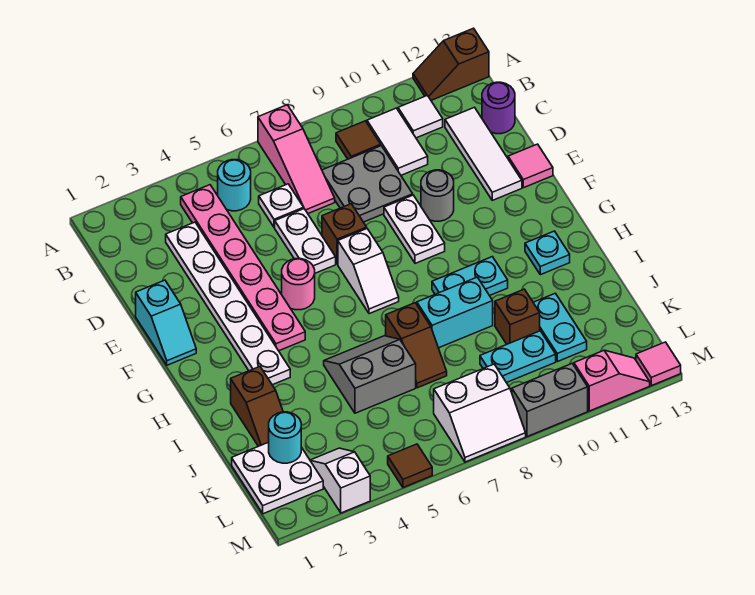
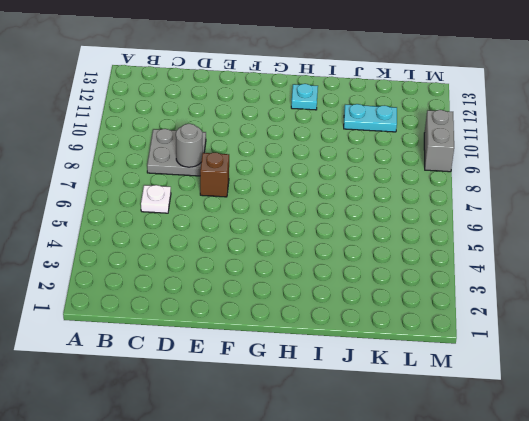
grey round brick D8 level 2 -> grey round brick E10 level 1
none -> pink slope A7:C7 level 1 top A
none -> brown slope A12:A13 level 1 top 13
none -> pink plate B4:G4 level 1
none -> cyan round brick B5 level 1

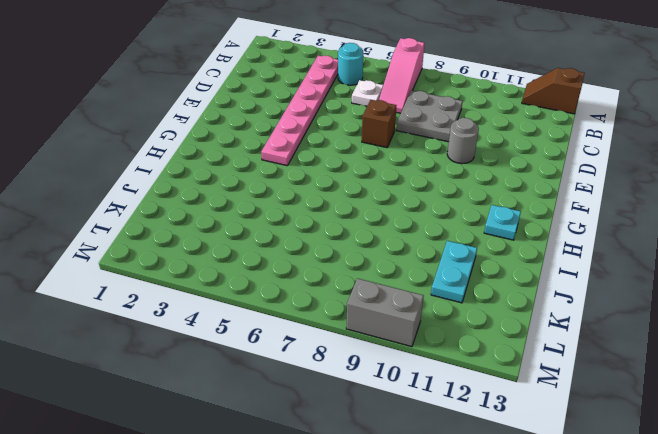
none -> brown tile B9 level 1
none -> white tile B10:C10 level 1
none -> white tile B11 level 1
none -> white plate C3:H3 level 1

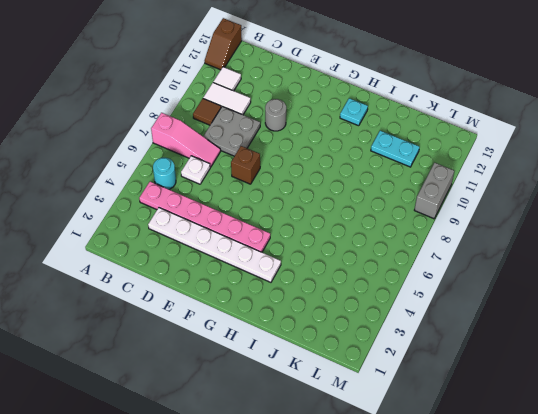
none -> white tile C12:E12 level 1
none -> purple round brick C13 level 1
none -> white plate D6:E6 level 1
none -> cyan slope E1:F1 level 1 top E

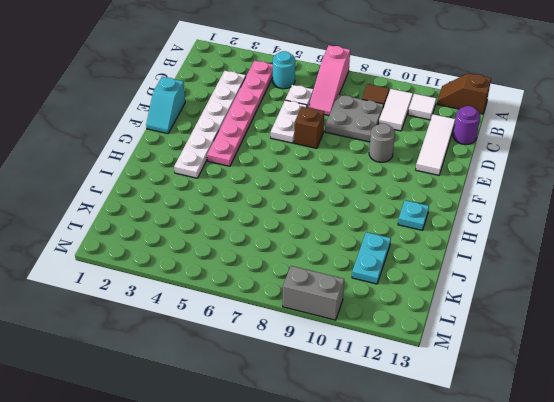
none -> white plate E9:F9 level 1
none -> pink tile E13 level 1
none -> pink round brick F5 level 1
none -> white slope F7:G7 level 1 top F

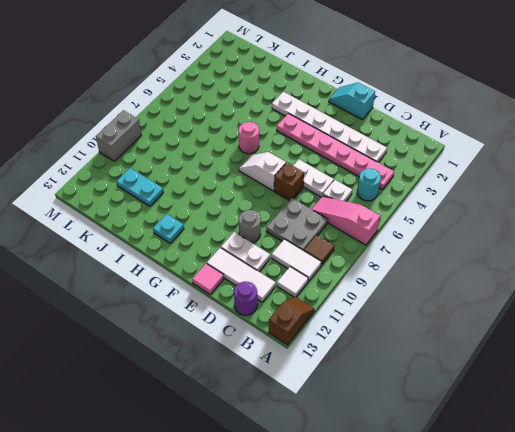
white plate D11:E11 level 1 -> white plate E9:F9 level 1
pink round brick H6 level 1 -> pink round brick F5 level 1
none -> cyan plate H9:H10 level 1
none -> brown slope I2:J2 level 1 top I
none -> grey slope I5:J6 level 1 top J
none -> brown slope I7:J7 level 1 top I

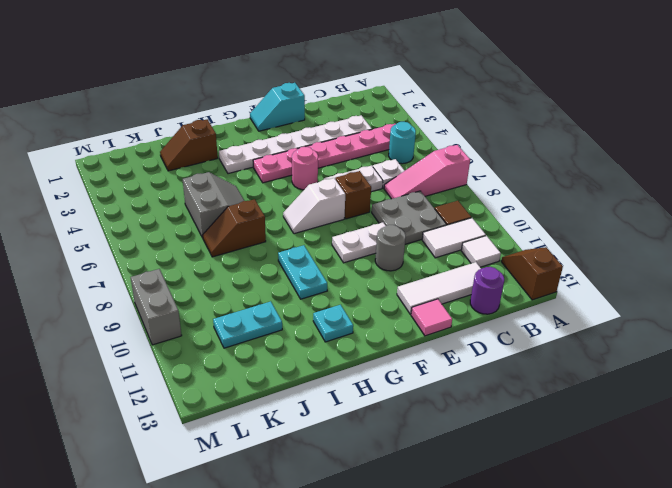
none -> cyan brick I8:I9 level 1
none -> brown brick J10 level 1
none -> white plate K1:L2 level 1
none -> cyan plate K9:K10 level 1

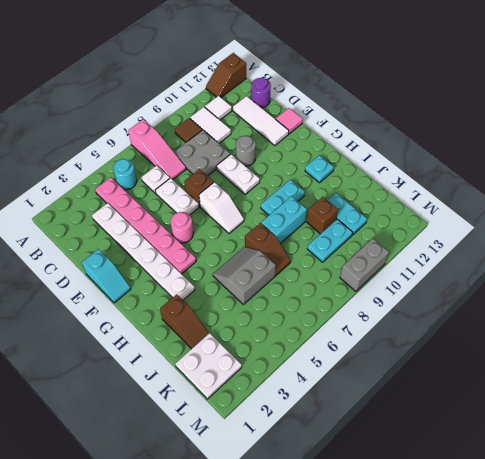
none -> white slope L3:M3 level 1 top M
none -> white slope L7:M8 level 1 top L
none -> brown tile M5 level 1
none -> pink slope M11:M12 level 1 top 11

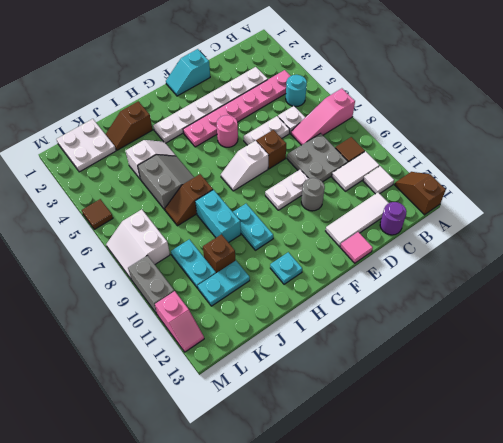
white slope I4:J4 level 1 top J -> white slope L3:M3 level 1 top M
none -> pink tile M13 level 1
none -> cyan round brick K2 level 2

